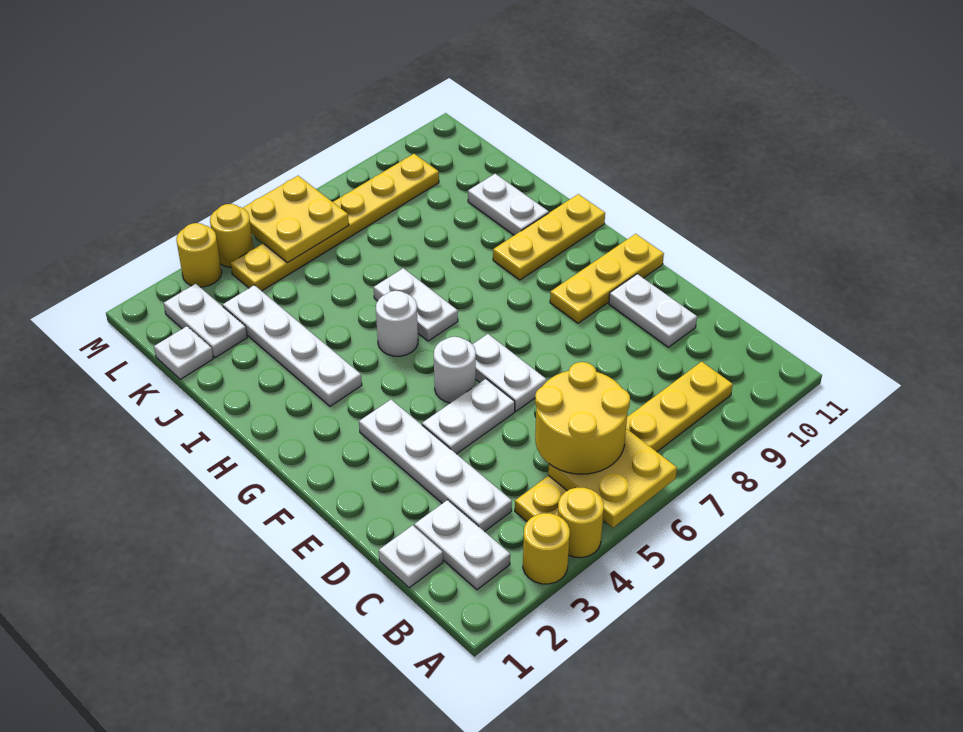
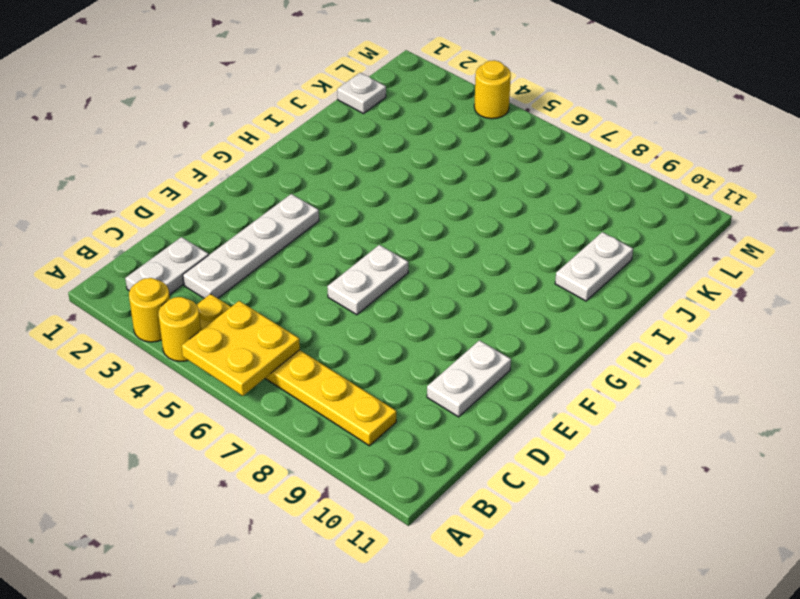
none -> white plate C1 level 1
none -> white plate E4:E5 level 1
none -> white round brick F5 level 1

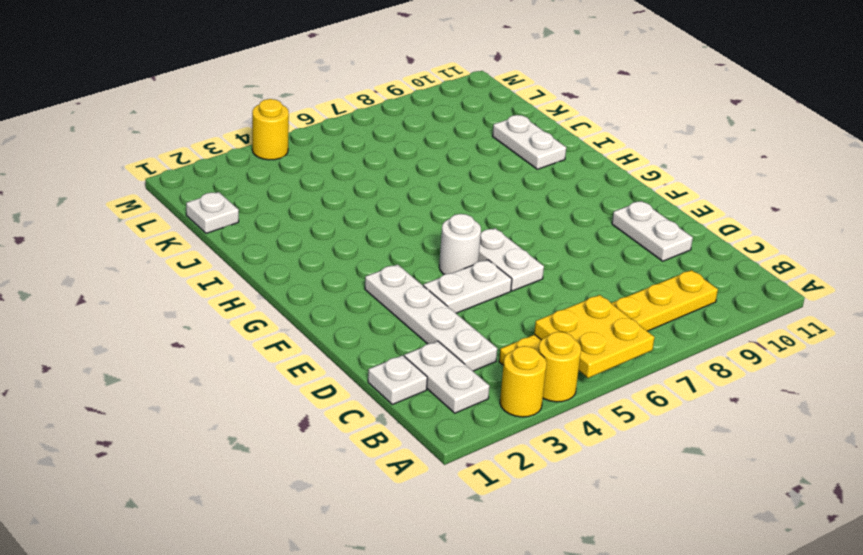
none -> yellow plate F9:F11 level 1
none -> white plate H3:K3 level 1
none -> white round brick H5 level 1

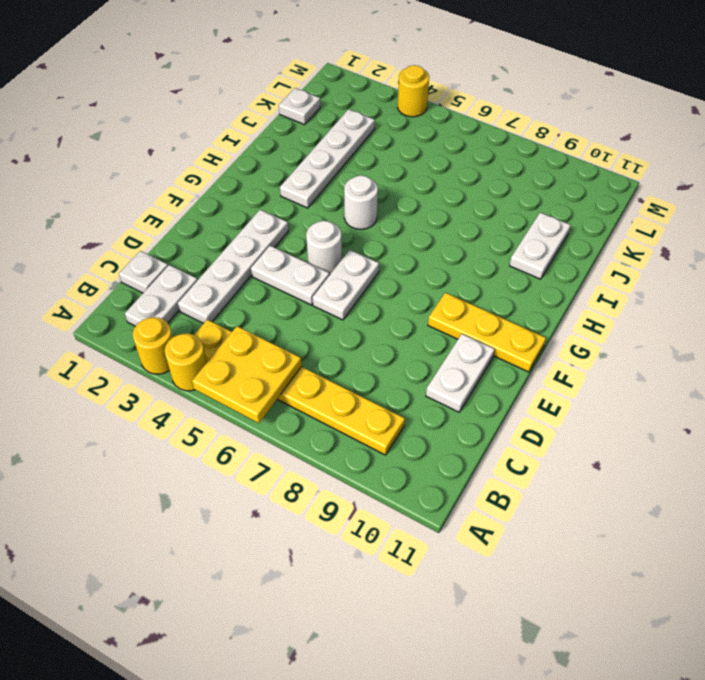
none -> white plate H6:I6 level 1
none -> yellow plate H9:H11 level 1
none -> white plate K2:L2 level 1

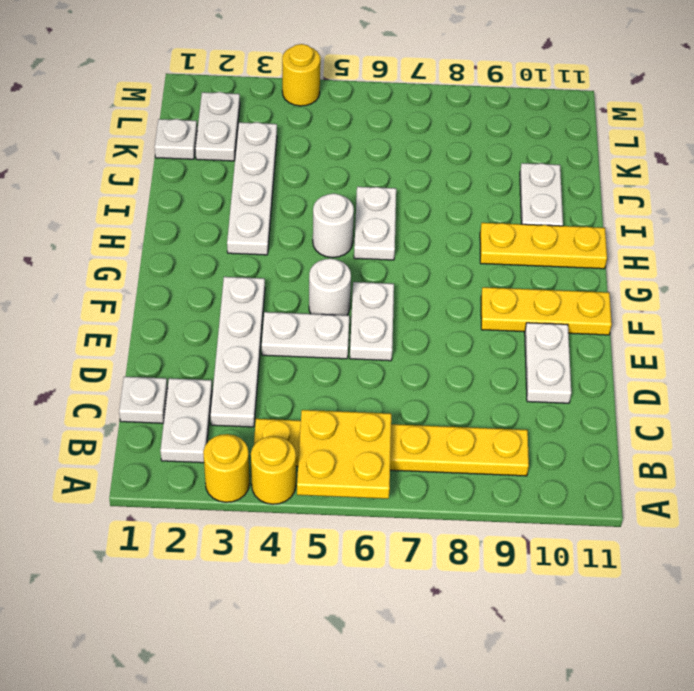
none -> yellow plate L4:L9 level 1
none -> yellow round brick M3 level 1
none -> yellow plate L5:M6 level 2

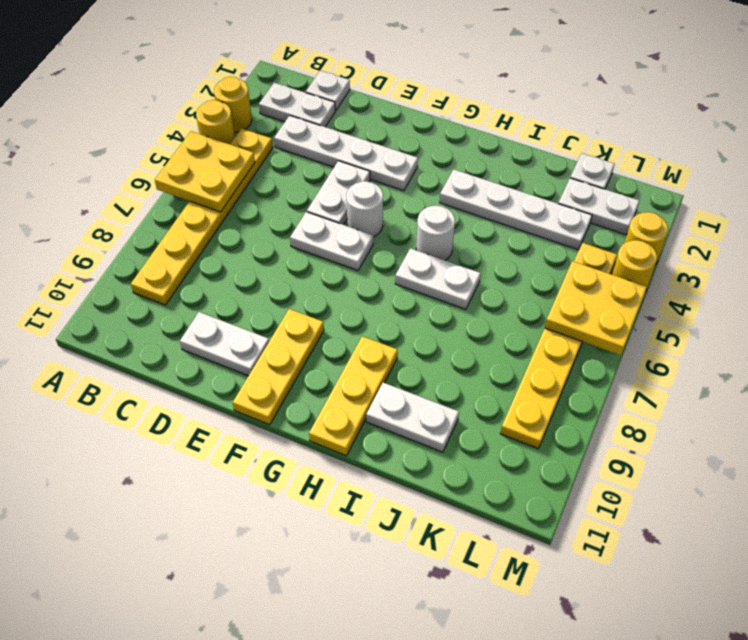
none -> yellow round brick B5:C6 level 3

